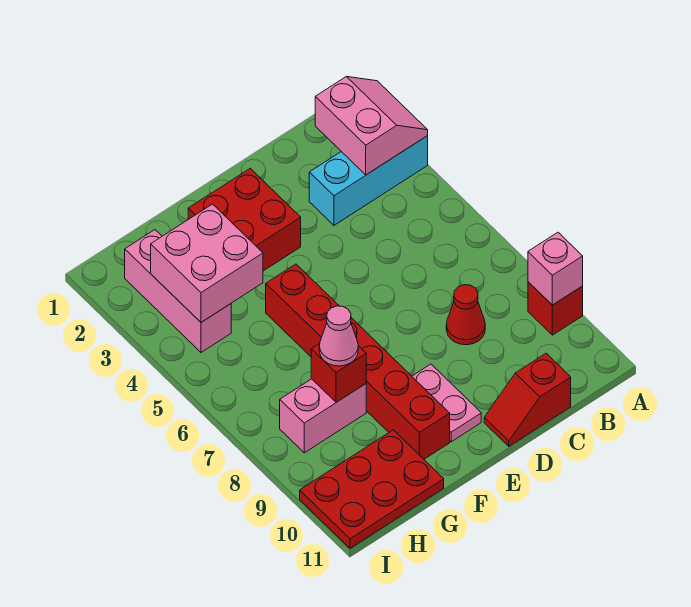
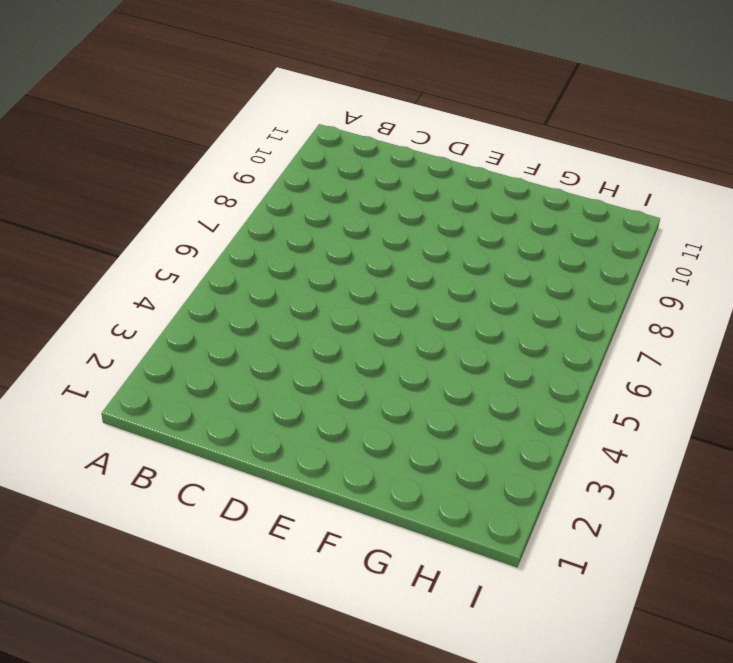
none -> cyan brick A3:C3 level 1
none -> red brick A9 level 1
none -> red cone C8 level 1

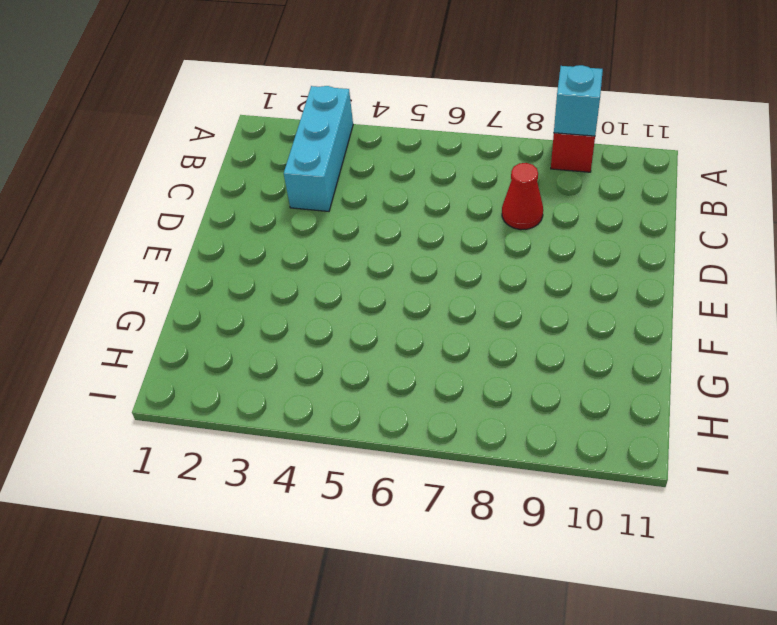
cyan brick A9 level 2 -> pink brick A9 level 2
none -> red slope C11:D11 level 1 top C
none -> red brick E2:F3 level 1
none -> pink plate E9:E10 level 1

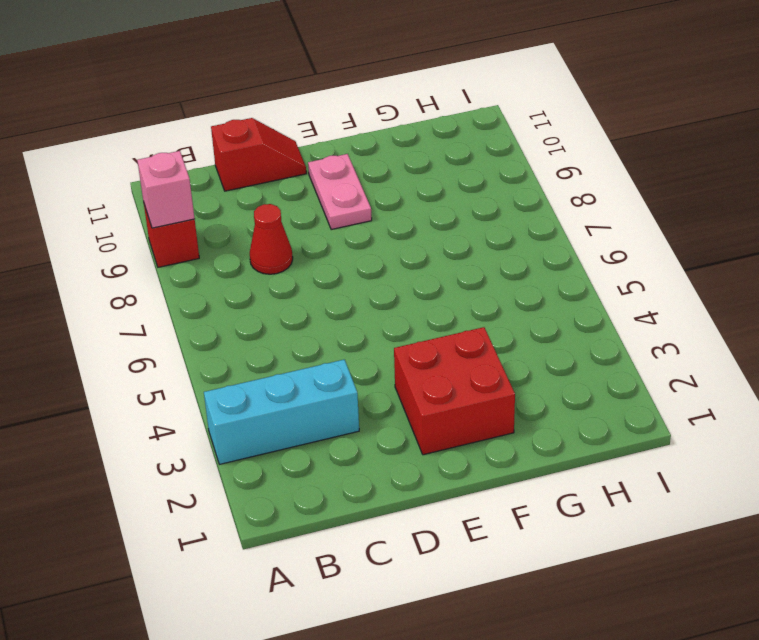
none -> red brick F5:F10 level 1
none -> pink brick G8:H8 level 1
none -> red plate G10:I11 level 1

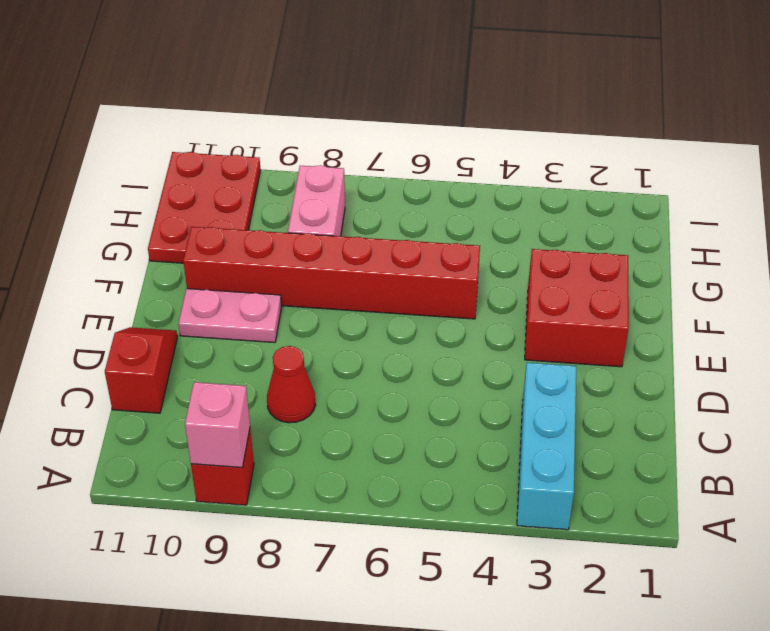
none -> pink brick H2:H4 level 1
none -> pink slope A2:B3 level 2 top B
none -> pink brick G3:H4 level 2

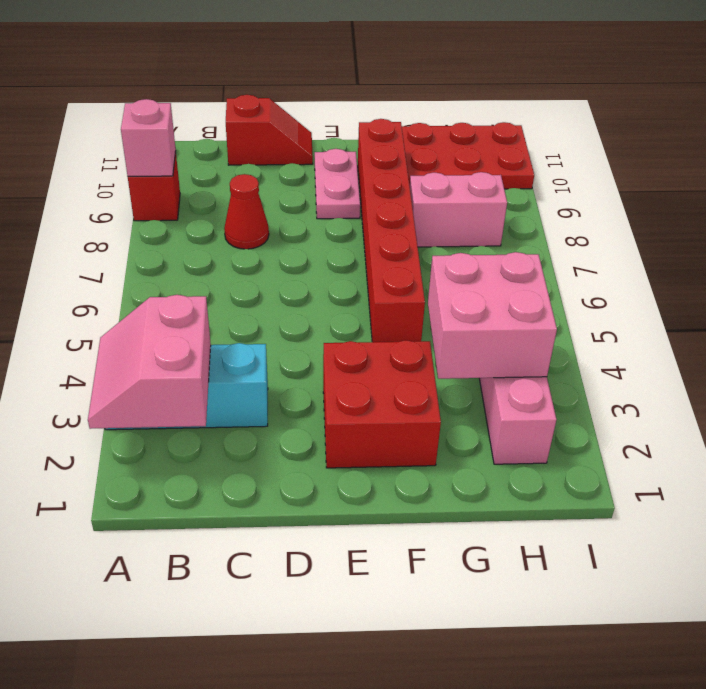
none -> red brick G8 level 2
none -> pink cone G8 level 3

